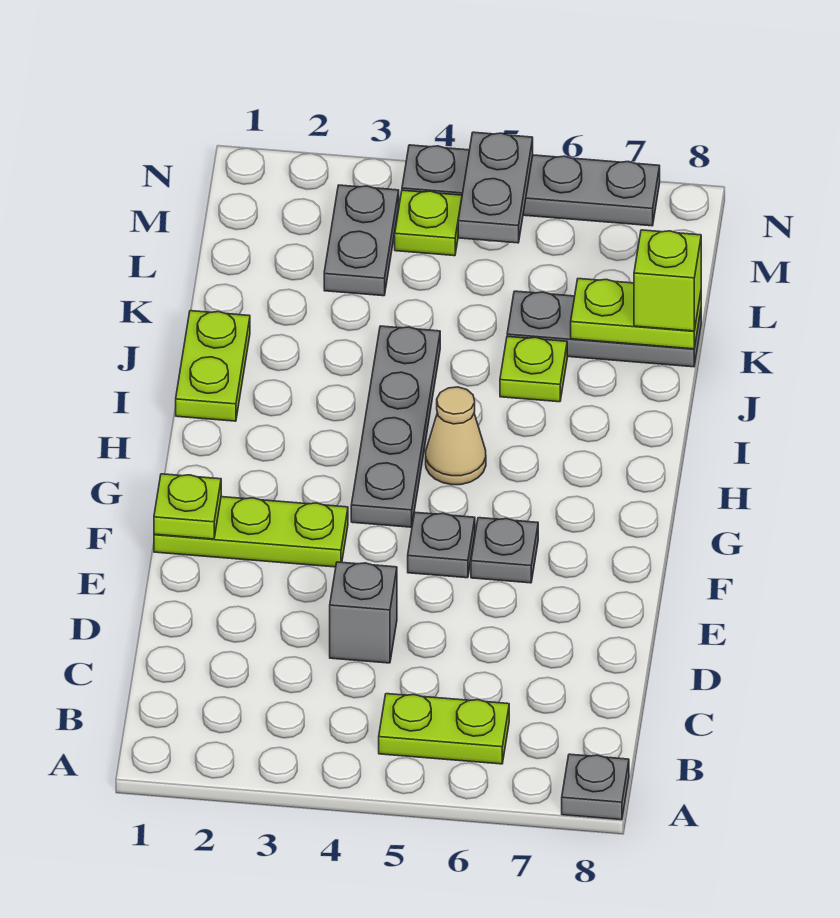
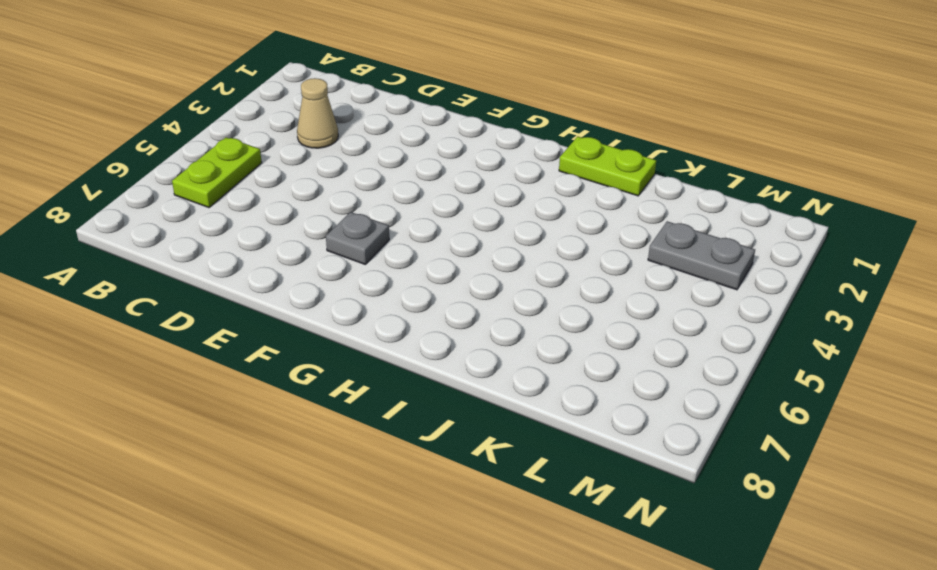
tan cone C3 level 1 -> tan cone H5 level 1
none -> grey plate A8 level 1
none -> grey brick D4 level 1
none -> lime plate F1:F3 level 1

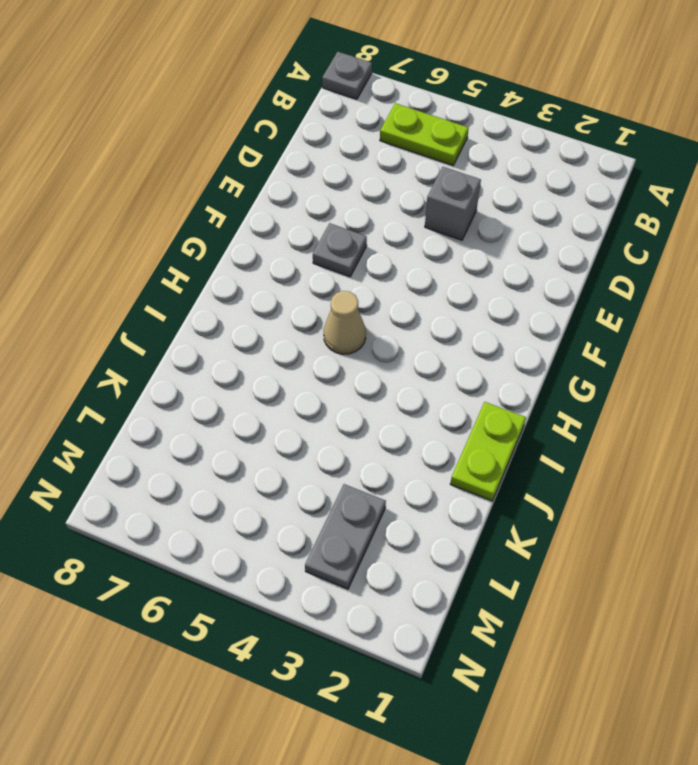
none -> lime plate F1:F3 level 1
none -> grey plate F5 level 1
none -> grey plate G4:J4 level 1

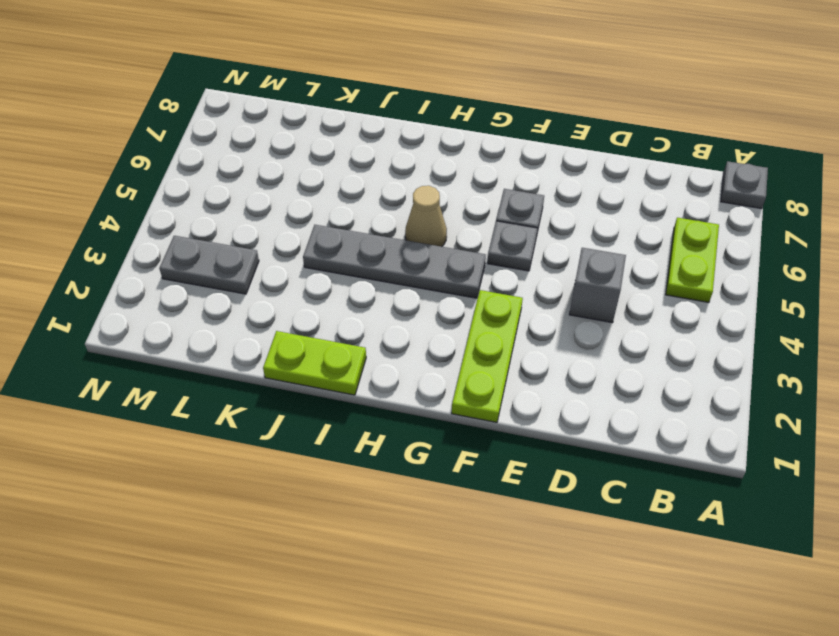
none -> lime plate J6 level 1
none -> grey plate K6:K8 level 1
none -> lime plate M4 level 1

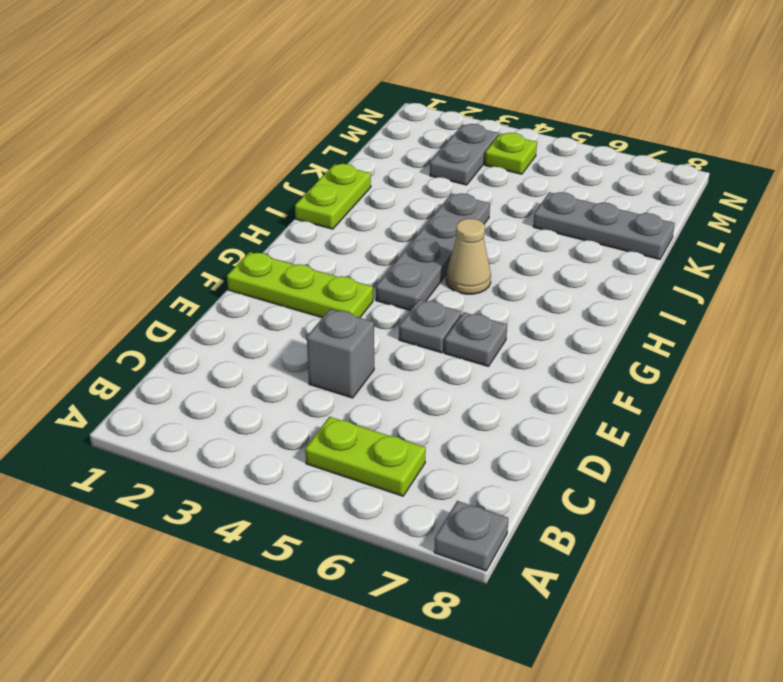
none -> lime plate J6 level 1
none -> grey plate N4:N7 level 1
none -> lime plate F1 level 2

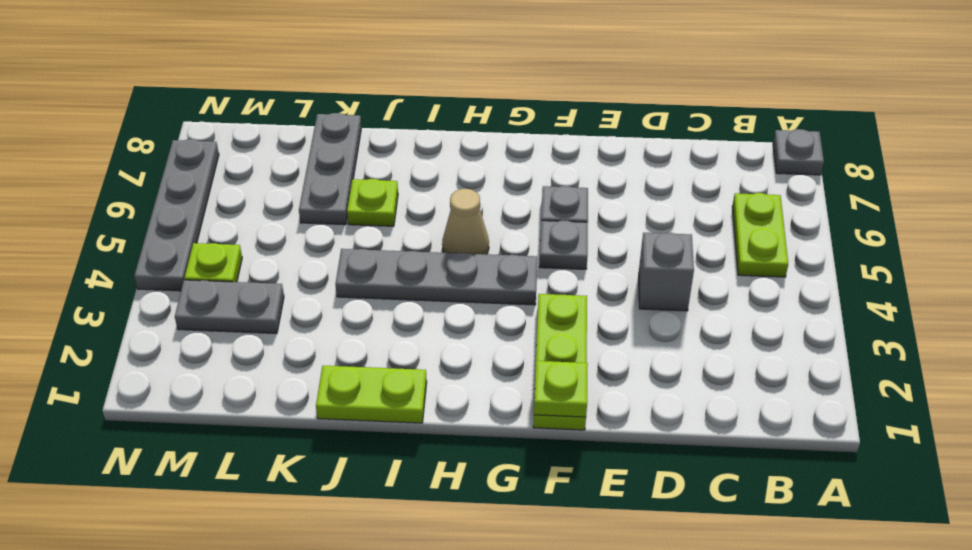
none -> lime plate K7:K8 level 2
none -> grey plate M5:N5 level 2
none -> lime brick K8 level 3

